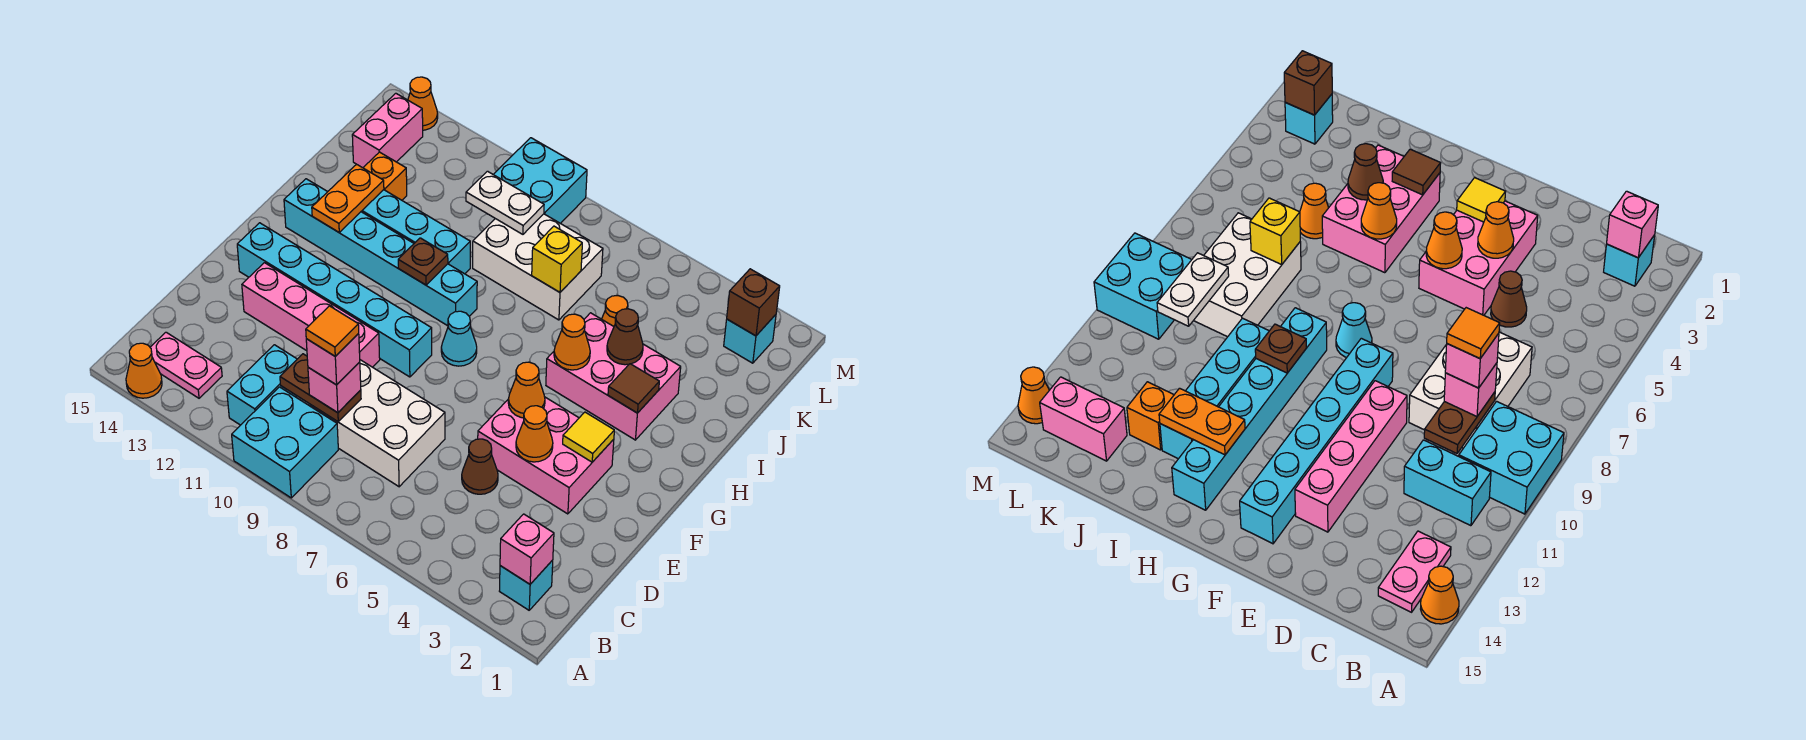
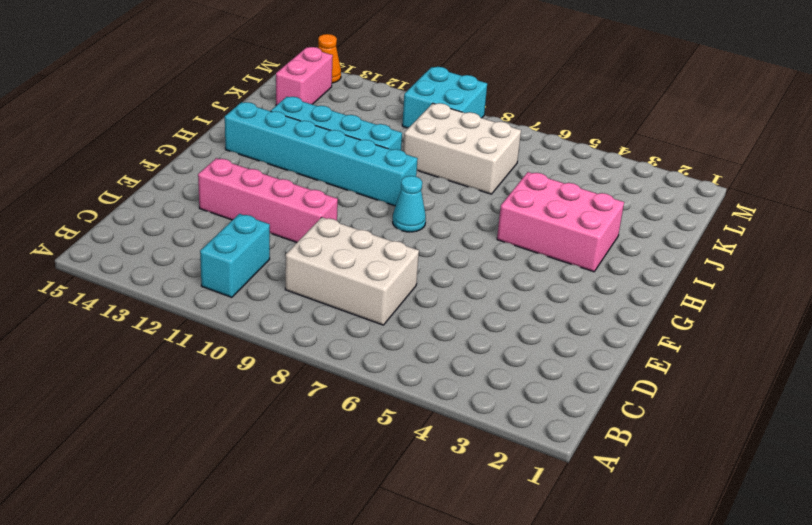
none -> cyan brick A9:B10 level 1
none -> orange cone A14 level 1
none -> cyan brick B2 level 1
none -> pink plate B13:B14 level 1

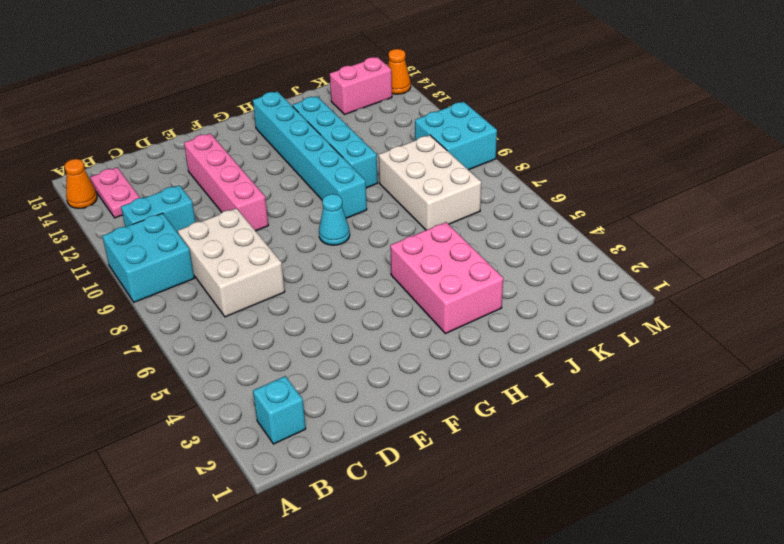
none -> brown cone D5 level 1
none -> pink brick E3:F5 level 1
none -> cyan brick F9:F14 level 1
none -> orange cone J5 level 1

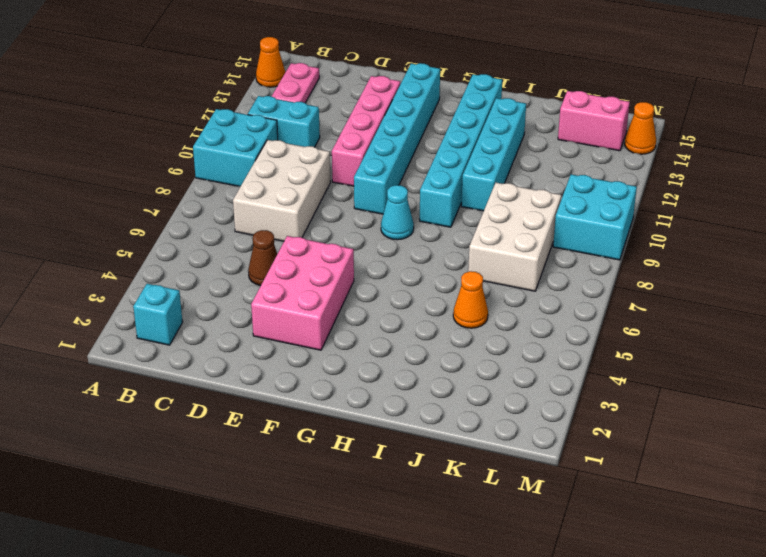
none -> pink brick H3:I5 level 1
none -> orange brick J13 level 1
none -> cyan brick L2 level 1
none -> pink brick B2 level 2

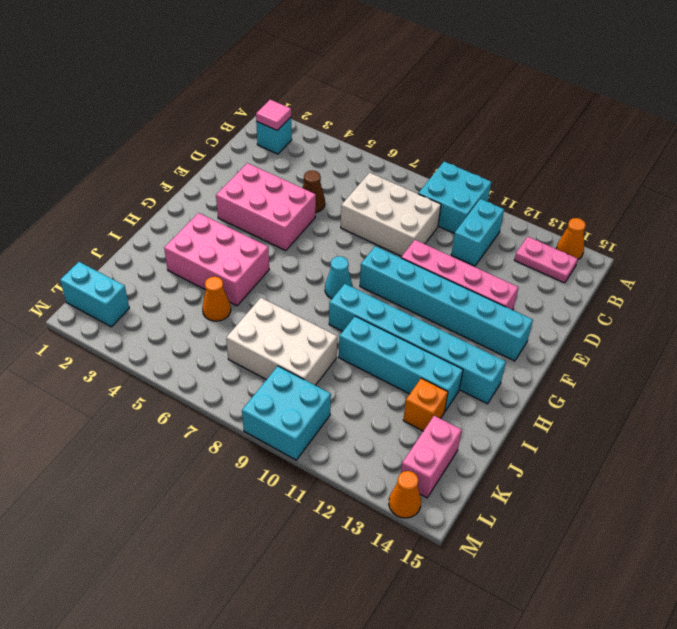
pink tile B2 level 2 -> pink brick B2 level 2
cyan brick L1:L2 level 1 -> cyan brick L2 level 1
none -> brown plate C9:C10 level 2
none -> orange cone E4 level 2
none -> yellow tile F3 level 2
none -> orange cone F5 level 2

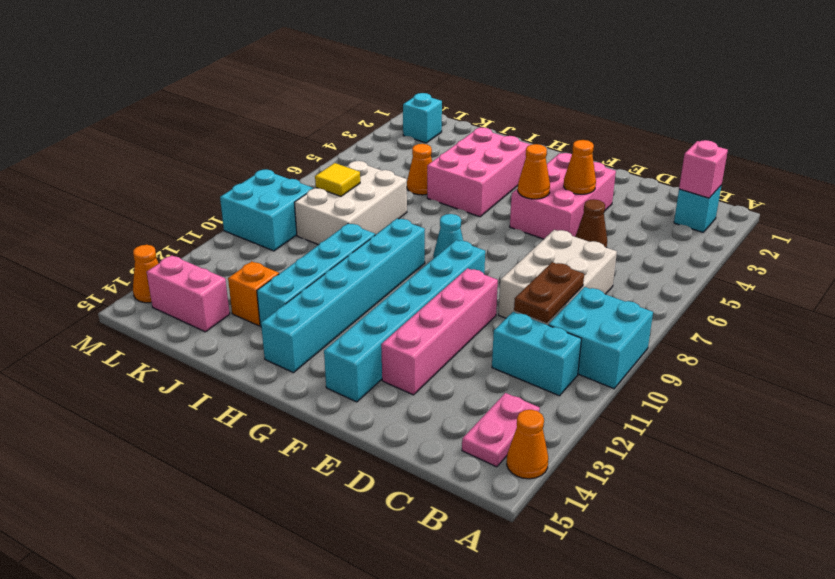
yellow tile K8 level 2 -> yellow tile F3 level 2
none -> brown tile H3 level 2
none -> orange cone H5 level 2
none -> brown plate H10 level 2
none -> orange plate H13:I13 level 2

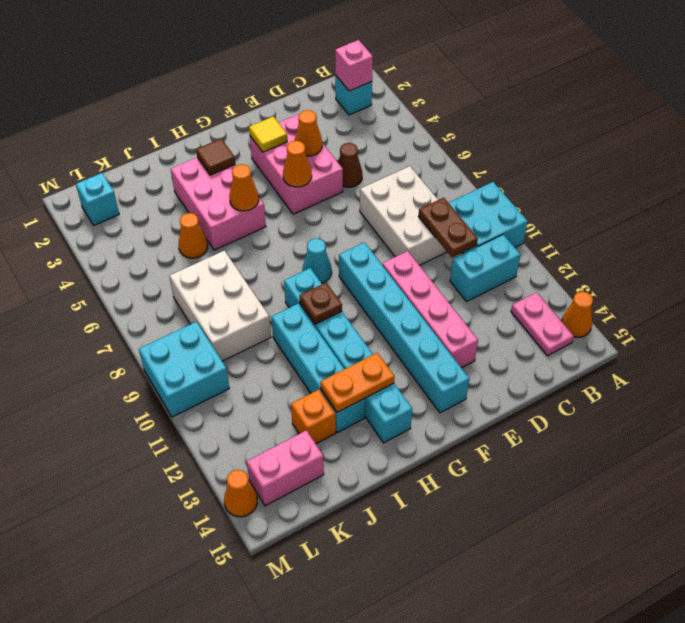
none -> brown cone I4 level 2
none -> yellow brick J7 level 2
none -> white plate K9:K10 level 2
none -> brown brick L2 level 2

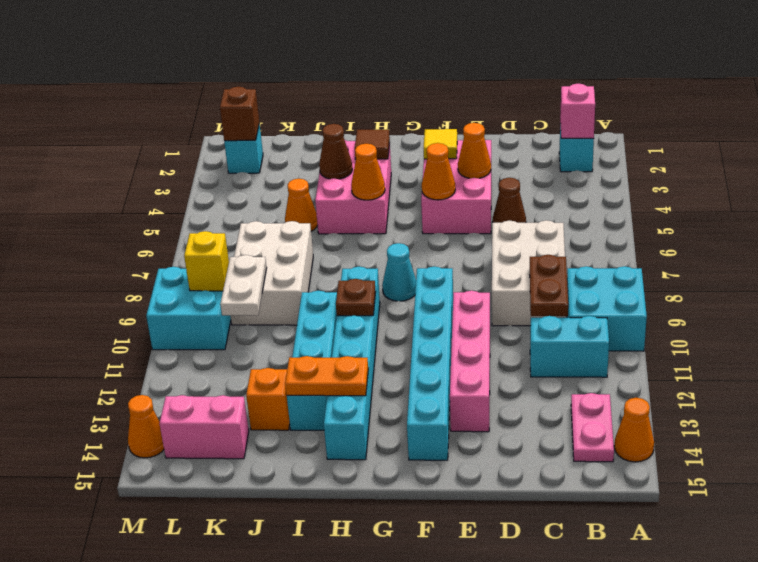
yellow brick L9 level 2 -> yellow brick J7 level 2
none -> pink brick C9 level 3
none -> pink brick C9 level 4
none -> orange tile C9 level 5

